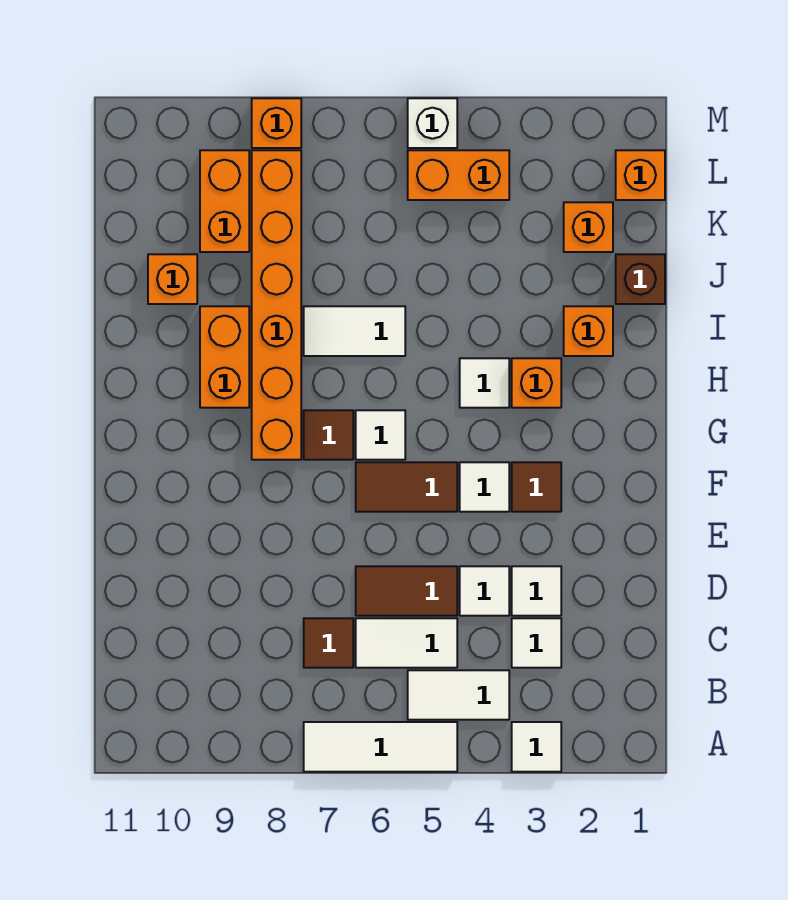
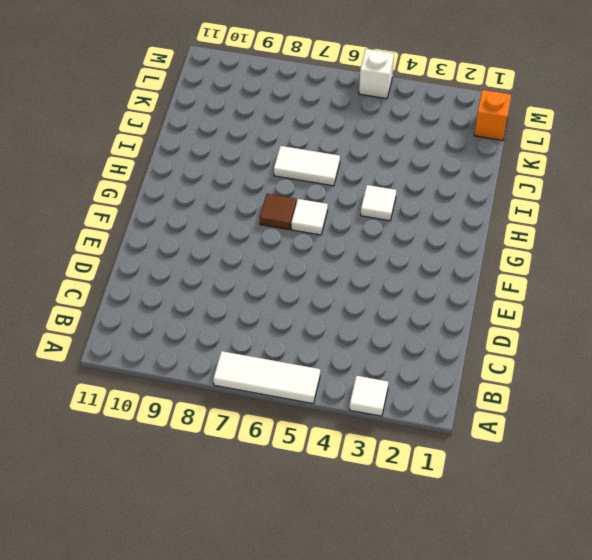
none -> white tile B4:B5 level 1
none -> white tile C3 level 1
none -> white tile C5:C6 level 1

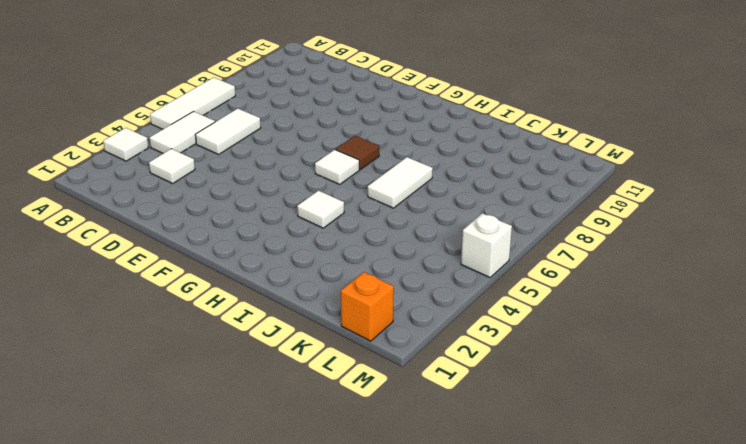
none -> brown tile C7 level 1
none -> white tile D3 level 1
none -> white tile D4 level 1

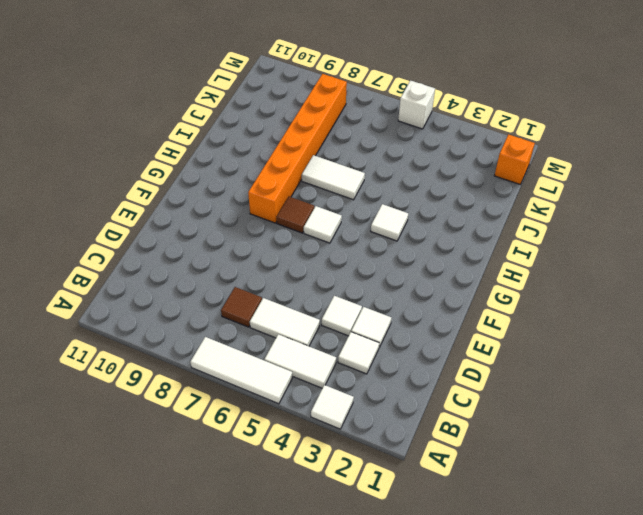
none -> brown tile D5:D6 level 1
none -> brown tile F3 level 1
none -> white tile F4 level 1

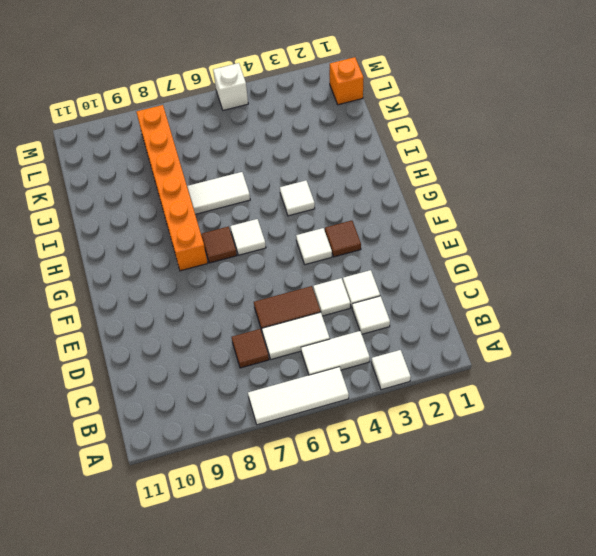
none -> brown tile F5:F6 level 1
none -> orange brick H3 level 1
none -> orange brick H9:I9 level 1

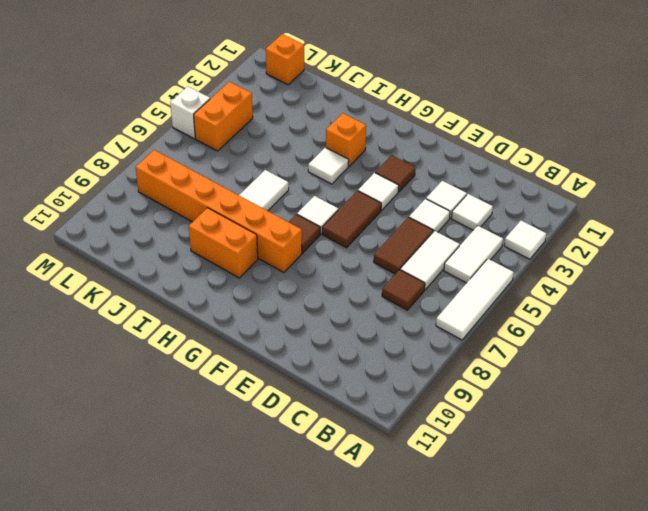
none -> orange brick I2 level 1
none -> brown brick J1 level 1
none -> orange brick J10 level 1

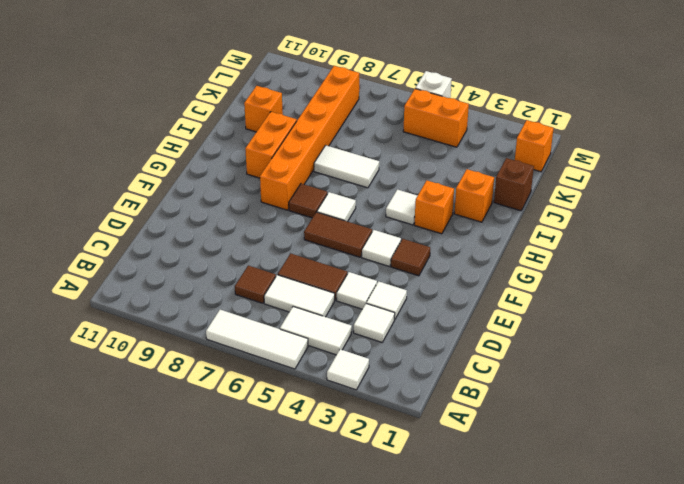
none -> orange brick K2 level 1
none -> orange brick K9:L9 level 1
none -> orange brick M8 level 1

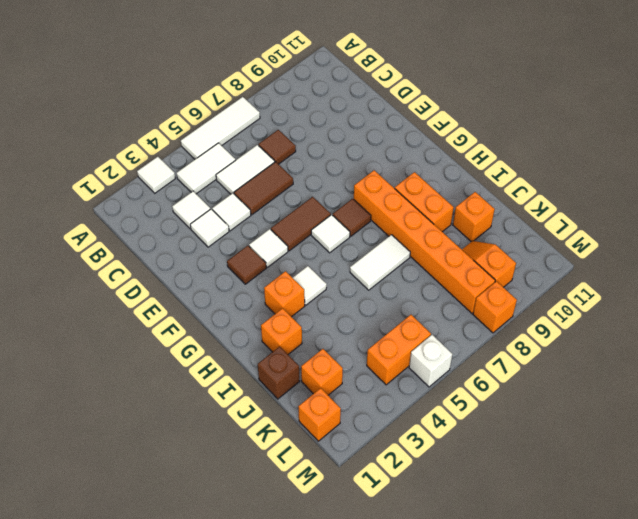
orange slope K9:L9 level 1 top L -> orange brick K9:L9 level 1

